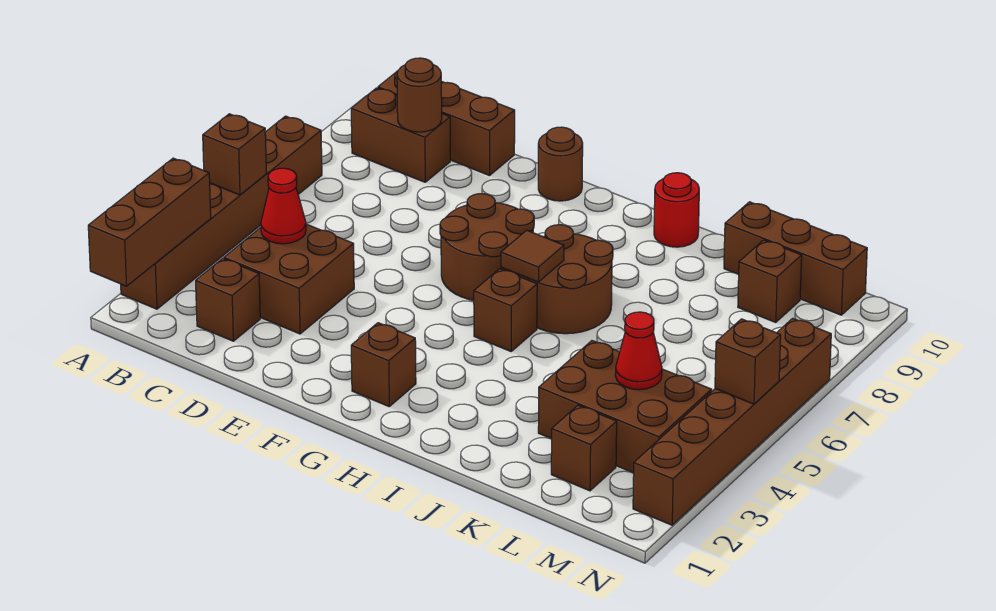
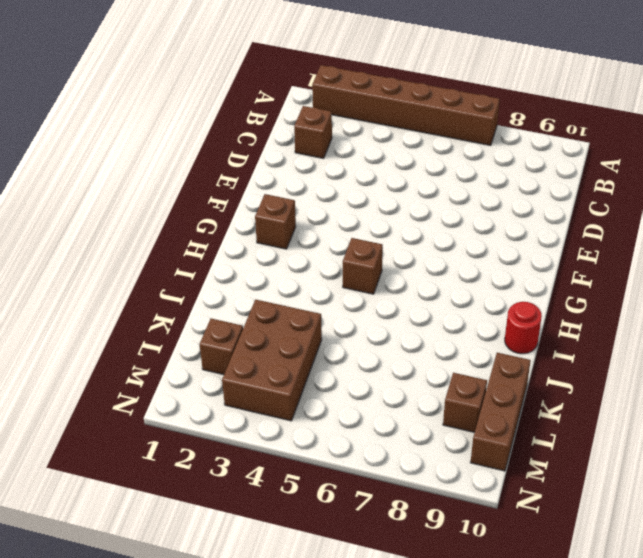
none -> brown brick B9:C9 level 1
none -> brown brick B10:D10 level 1
none -> brown brick C3:D4 level 1

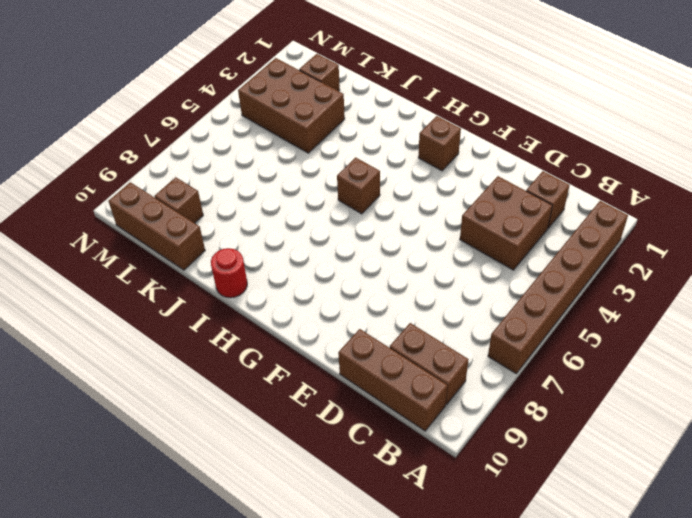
none -> brown round brick F6:G7 level 1
none -> brown round brick F10 level 1
none -> brown round brick H6:I7 level 1

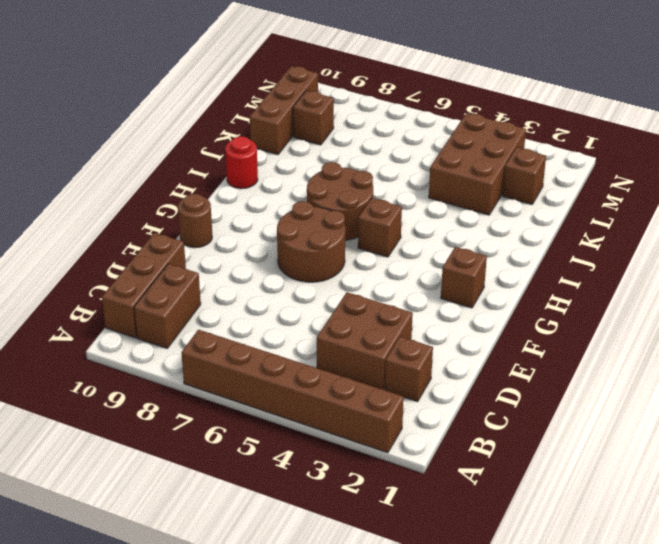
none -> brown brick N2:N7 level 1
none -> brown brick A1:A3 level 2
none -> brown brick A5 level 2

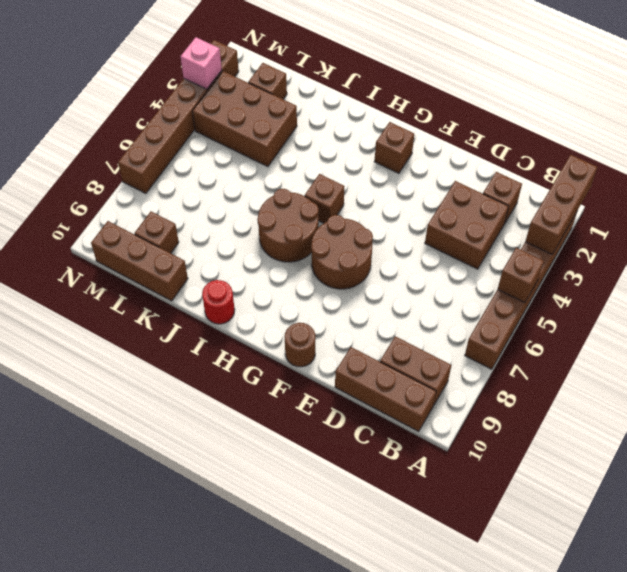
pink brick N3 level 2 -> none
none -> red cone C4 level 2
none -> brown round brick C9 level 2
none -> brown tile H6 level 2

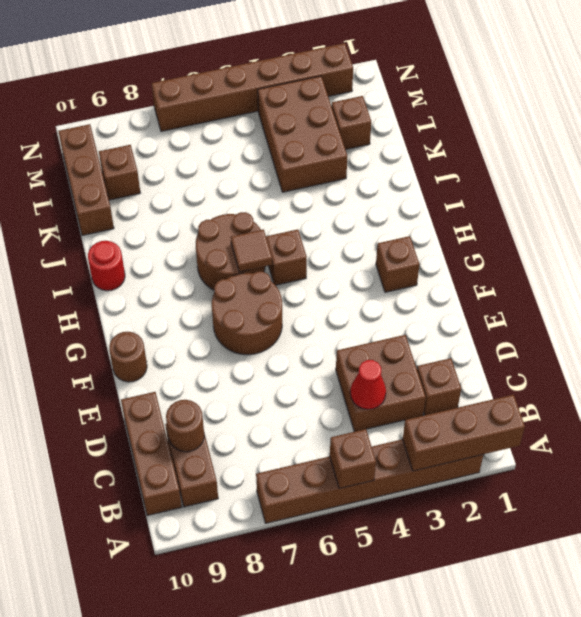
none -> red cone L4 level 2
none -> brown brick N5 level 2

